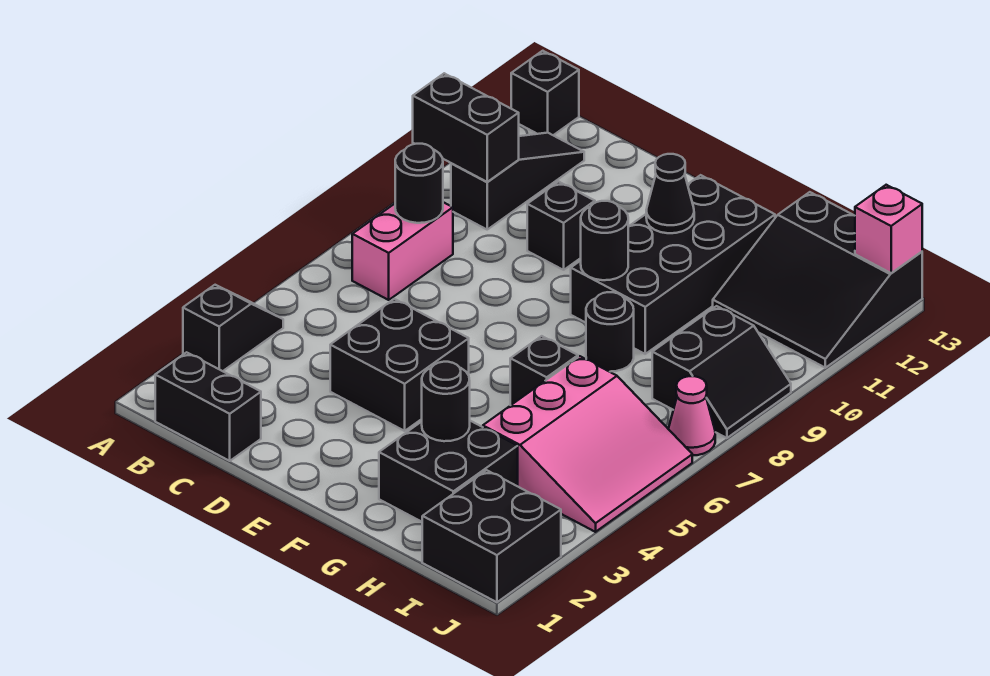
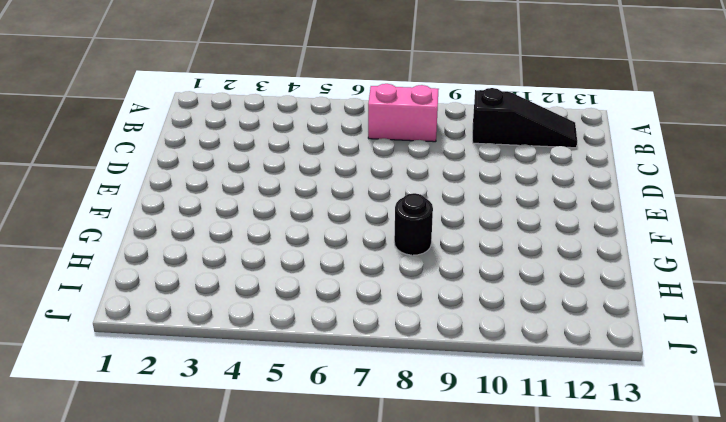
none -> black slope A3:A4 level 1 top 3
none -> black brick A13 level 1
none -> black brick B1:C1 level 1

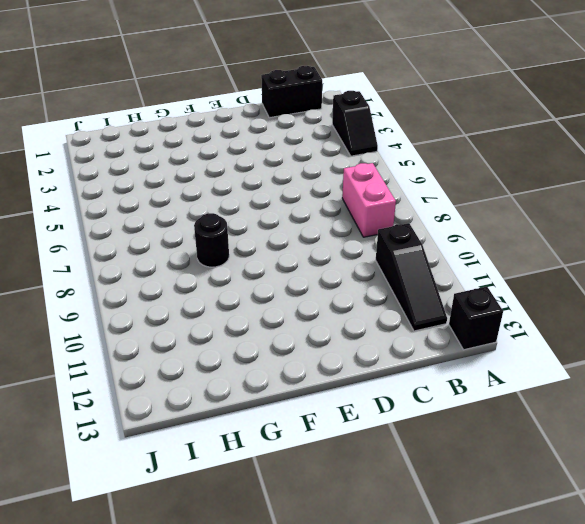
none -> black brick D4:E5 level 1
none -> black brick D10 level 1
none -> black brick F9:G12 level 1

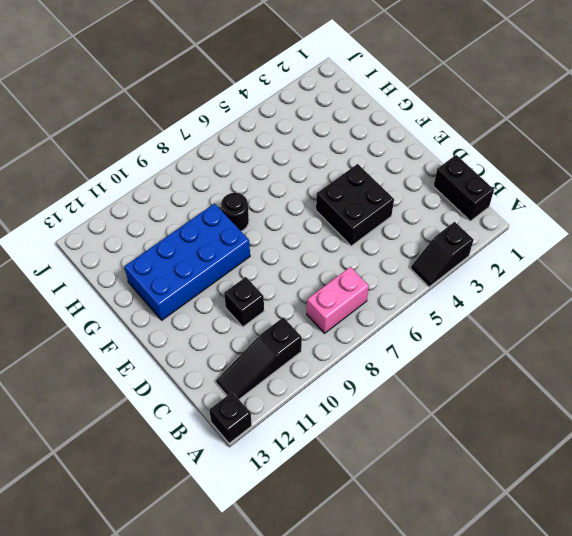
blue brick F9:G12 level 1 -> black brick F9:G12 level 1
none -> black brick G2:H3 level 1
none -> black brick G6 level 1
none -> pink slope H4:J6 level 1 top H

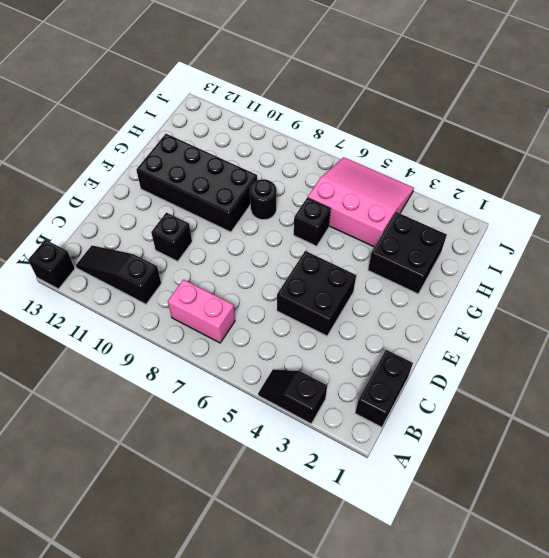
none -> black slope H11:J13 level 1 top 13
none -> black brick I1:J2 level 1
none -> black slope I8:J9 level 1 top I

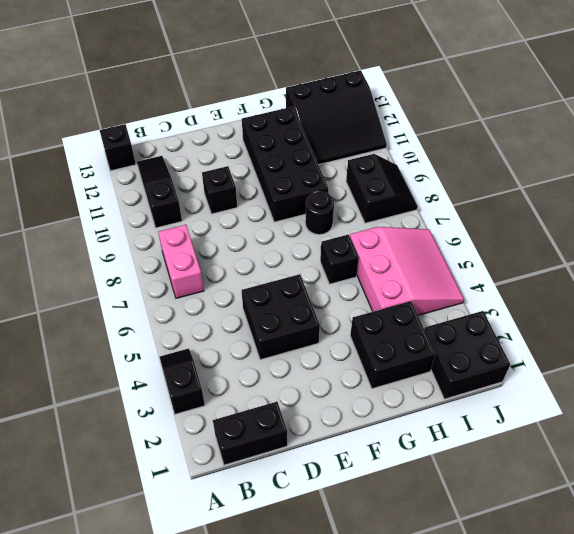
none -> pink cone J7 level 1
none -> black brick A10:B10 level 2
none -> black round brick B8 level 2

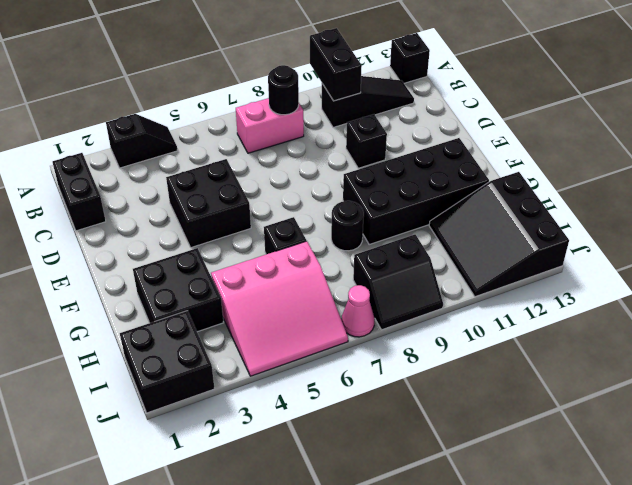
none -> black round brick F9 level 2
none -> black cone F11 level 2
none -> black round brick G3 level 2

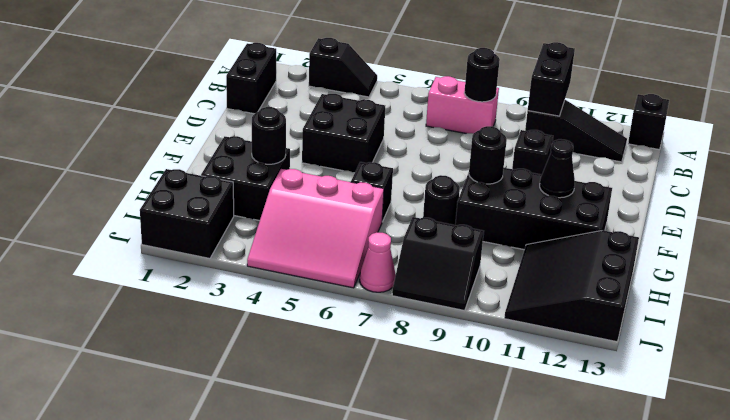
none -> pink brick J13 level 2

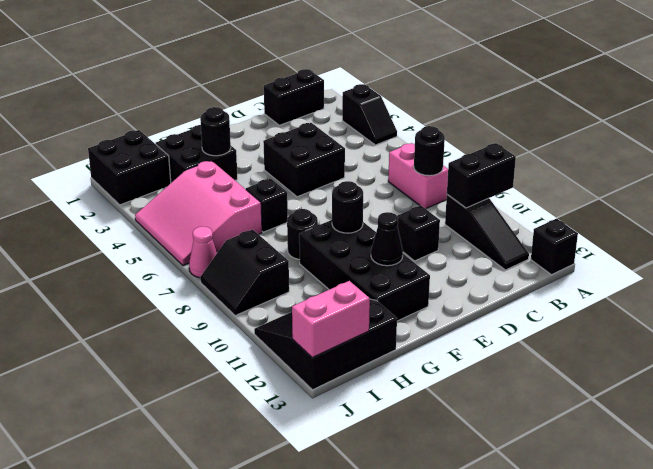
pink brick I13:J13 level 2 -> pink brick J13 level 2

